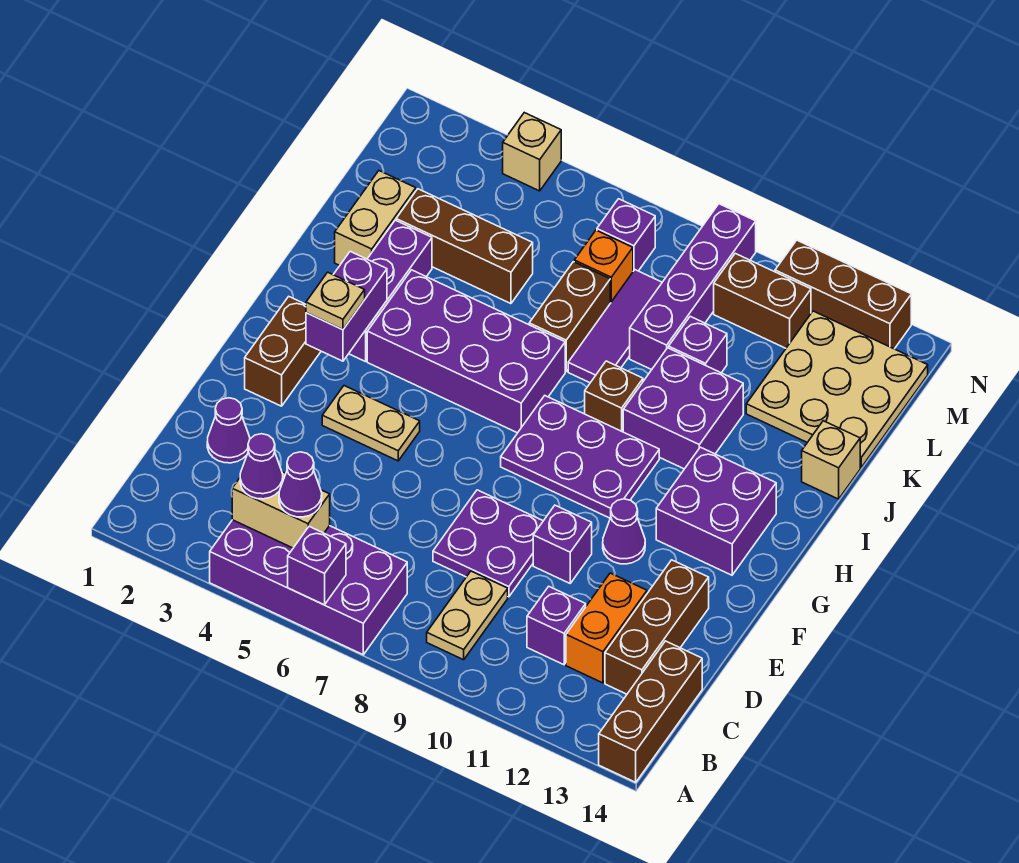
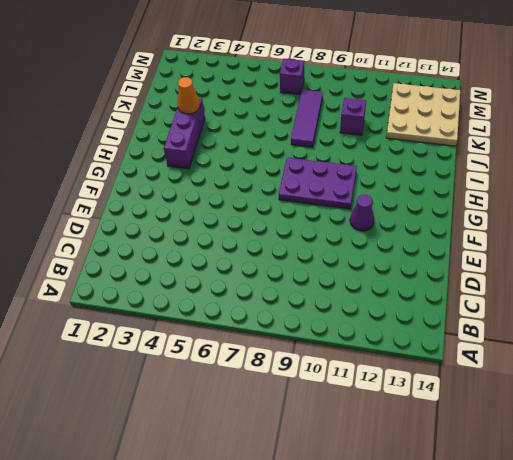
orange cone J3 level 2 -> none
none -> purple brick A4:B7 level 1
none -> brown brick A14:C14 level 1
none -> tan plate B9:C9 level 1
none -> purple brick C11 level 1

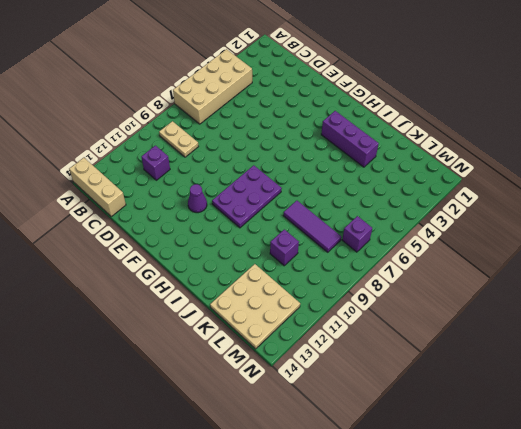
tan brick A4:B7 level 1 -> purple brick A4:B7 level 1
tan brick A14:C14 level 1 -> brown brick A14:C14 level 1
none -> orange brick C12:D12 level 1
none -> brown brick C13:E13 level 1
none -> purple cone D2 level 1
none -> purple plate D8:E9 level 1

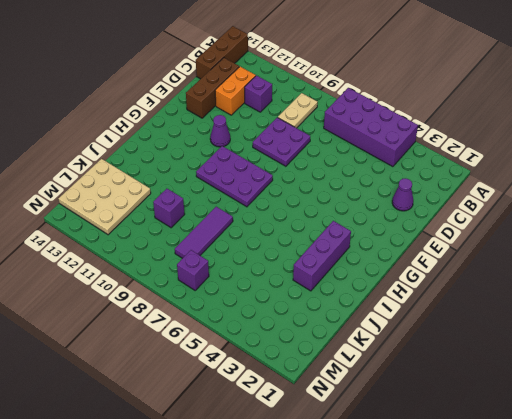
none -> purple brick E10 level 1
none -> brown brick F2:G2 level 1
none -> tan plate F4:F5 level 1
none -> purple brick G12:H13 level 1

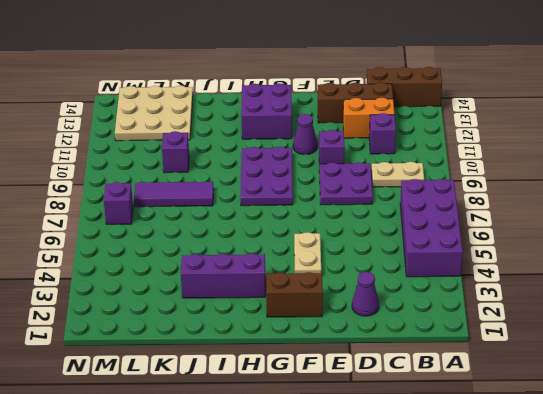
none -> purple brick H4:I7 level 1
none -> brown brick I9 level 1
none -> purple brick I10:J11 level 1
none -> tan brick J2:K2 level 1

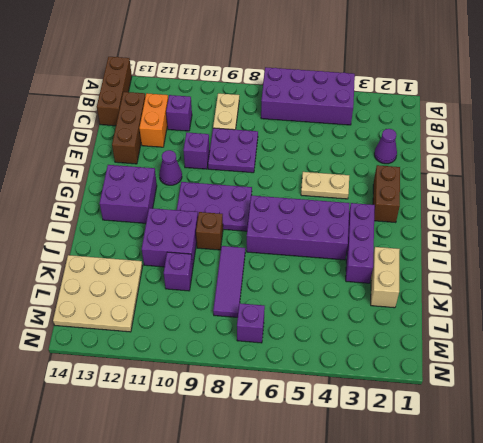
none -> brown brick J7:K7 level 1
none -> tan brick J14 level 1
none -> brown brick K3:K5 level 1
none -> purple brick K9:N9 level 1

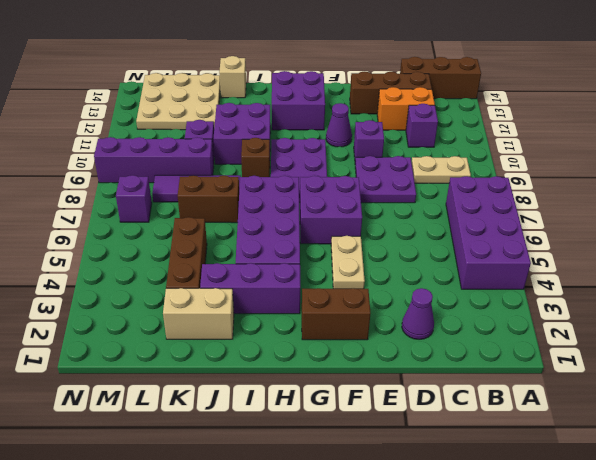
purple brick F6:G7 level 1 -> none
none -> orange brick L7 level 1
none -> brown brick M10:M11 level 1
none -> tan brick N4 level 1
none -> brown brick N11:N13 level 1

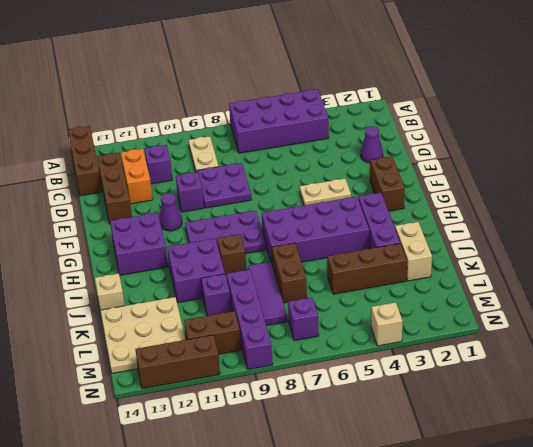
none -> orange brick L7 level 1
none -> purple brick A6 level 2
none -> tan brick B4:B5 level 2
none -> purple brick G3:H3 level 2

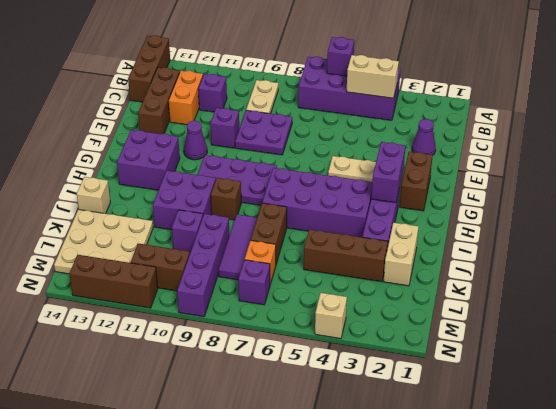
none -> purple cone B4 level 3
none -> purple cone B5 level 3
none -> tan plate G3 level 3

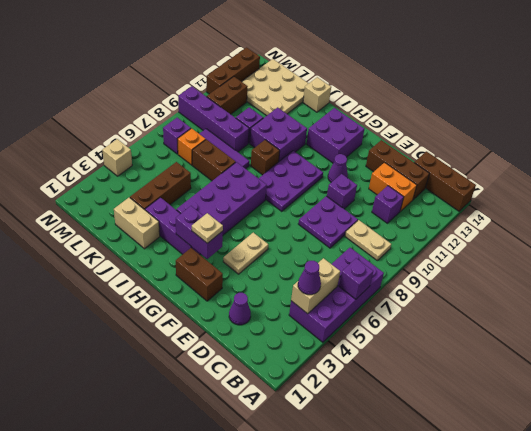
none -> purple cone B5 level 3

